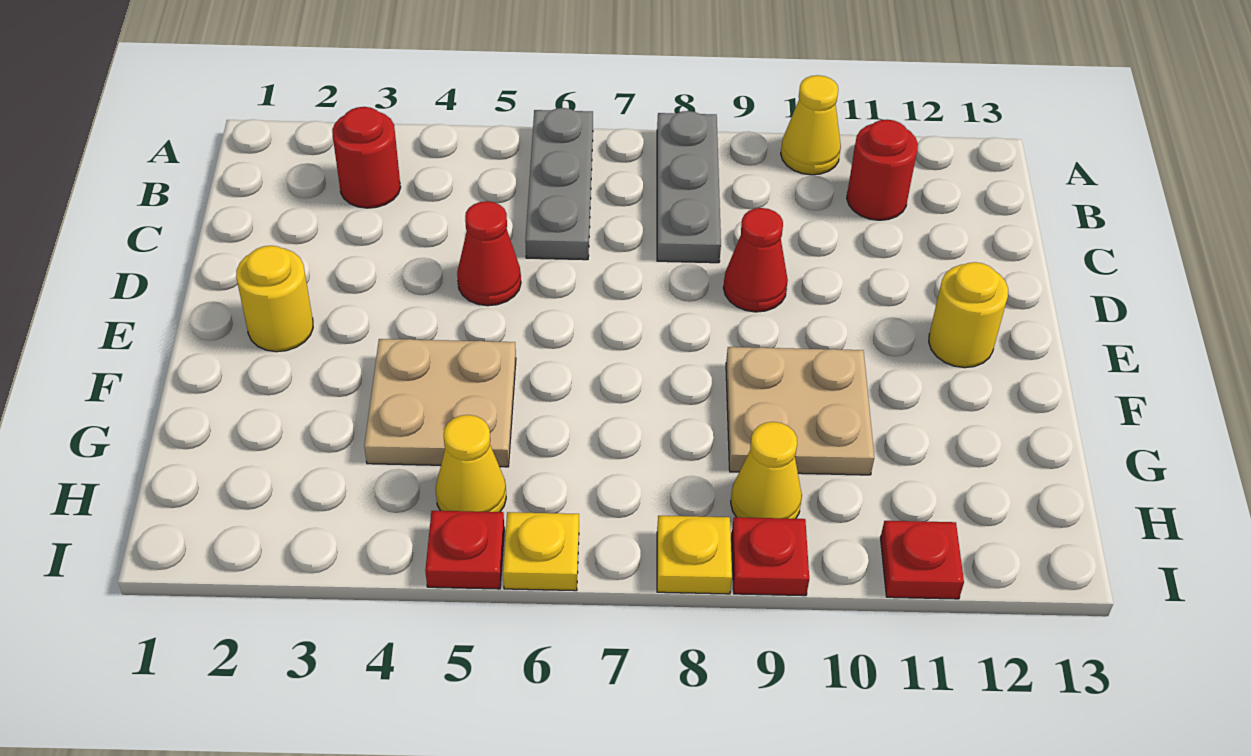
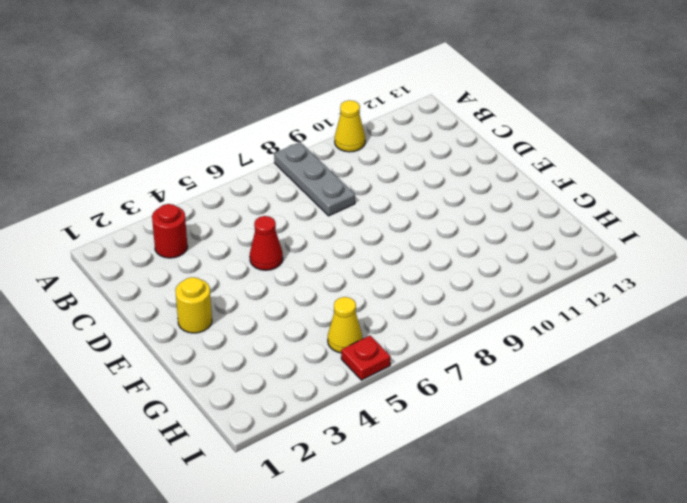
none -> grey plate A6:C6 level 1
none -> red round brick B11 level 1
none -> red cone D9 level 1

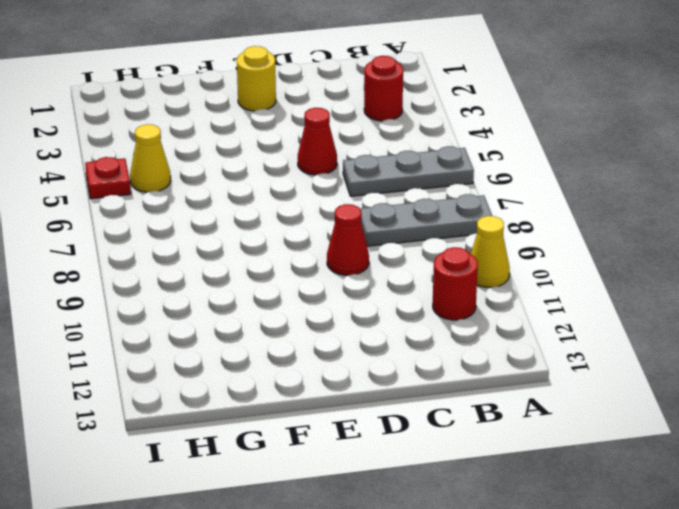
none -> yellow round brick E12 level 1
none -> tan plate F4:G5 level 1
none -> tan plate F9:G10 level 1

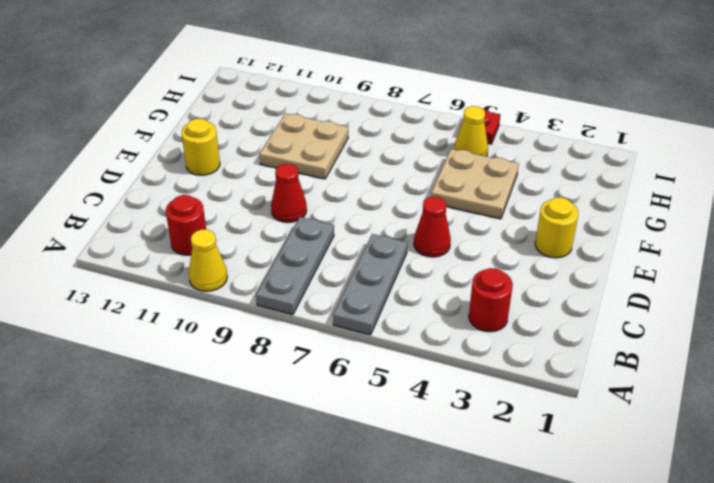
none -> yellow cone H9 level 1
none -> yellow plate I6 level 1
none -> yellow plate I8 level 1

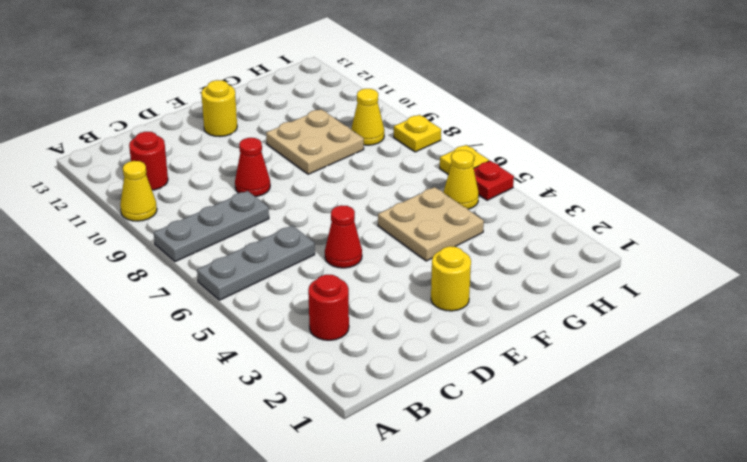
none -> red plate I9 level 1
none -> red plate I11 level 1

